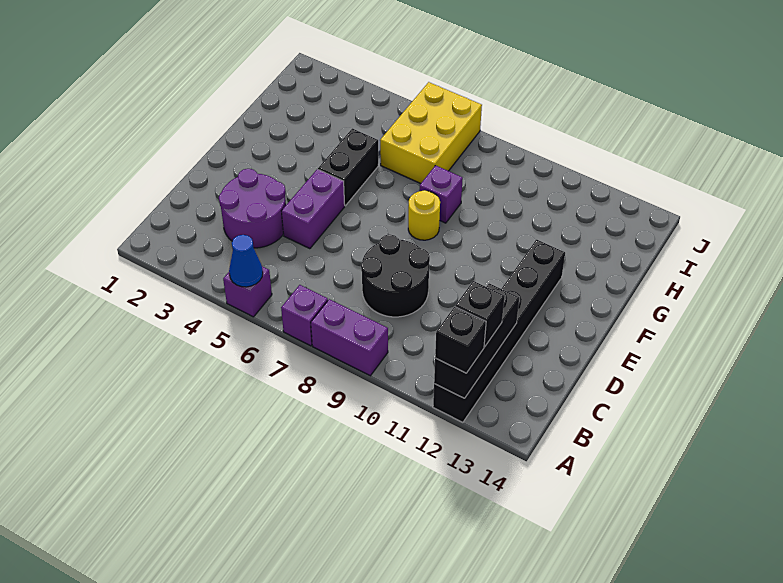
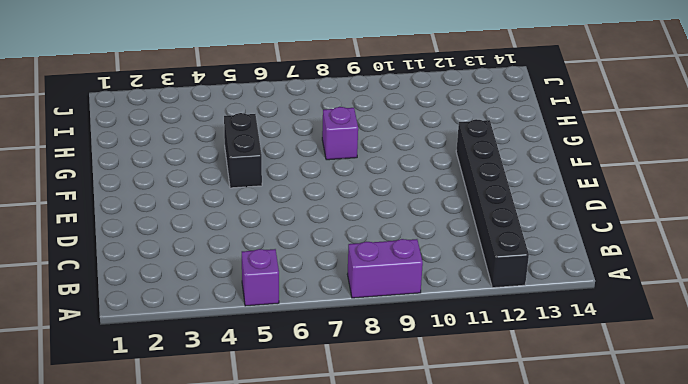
none -> purple brick A7 level 1
none -> purple round brick C3:D4 level 1
none -> black round brick C8:D9 level 1

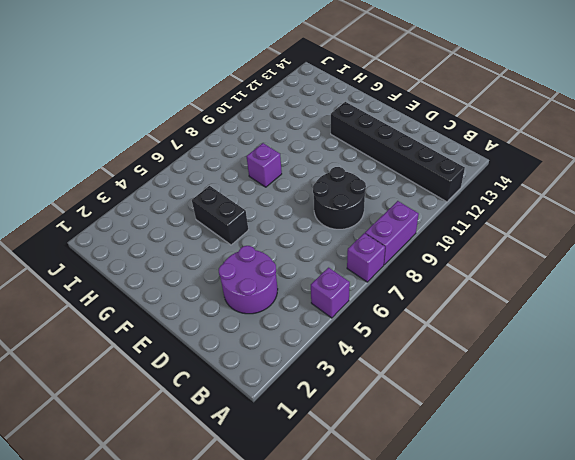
none -> purple brick D5:E5 level 1
none -> yellow round brick F8 level 1
none -> yellow brick H6:J7 level 1

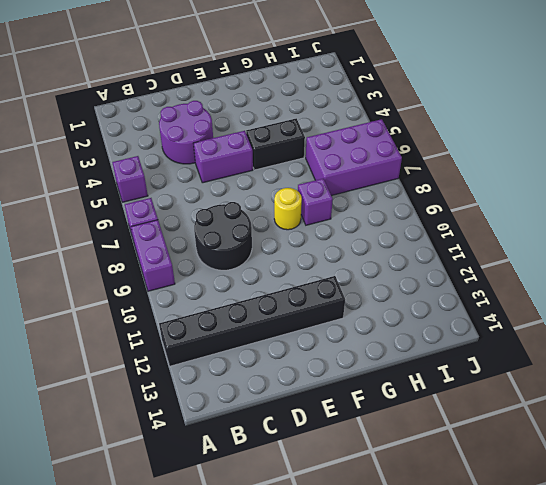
purple brick H6:J7 level 1 -> yellow brick H6:J7 level 1
none -> blue cone A5 level 2
none -> black brick A12:C12 level 2
none -> black brick A12 level 3

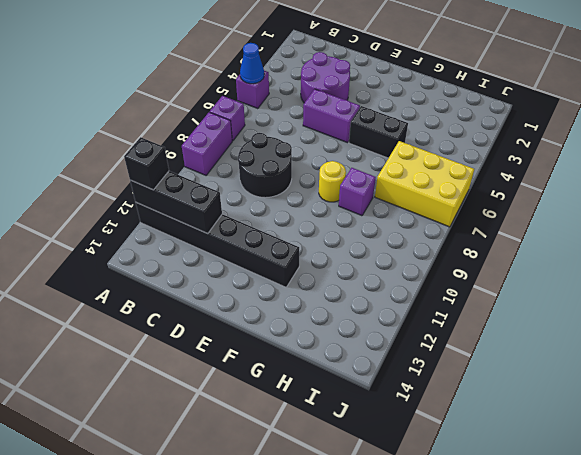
none -> black brick B12 level 3

